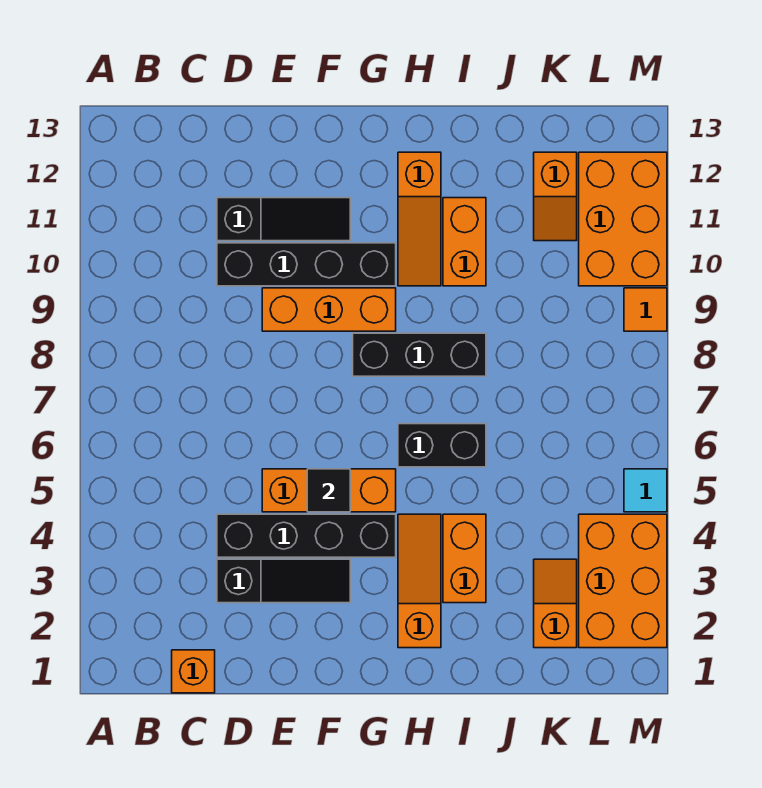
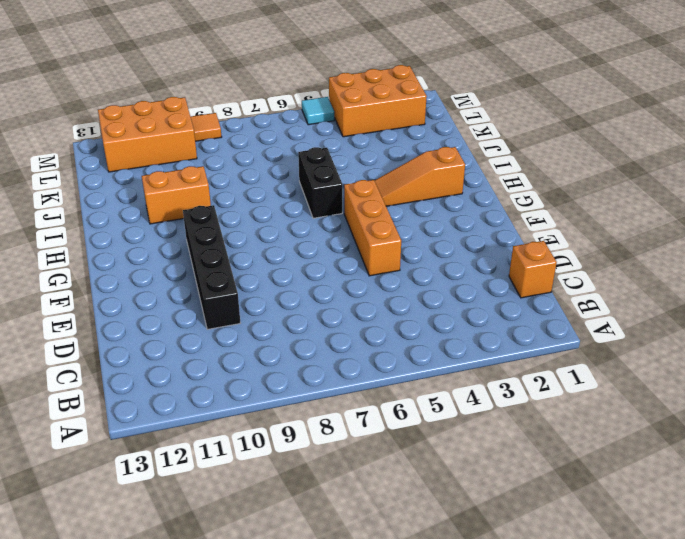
none -> black slope D3:F3 level 1 top D
none -> black brick D4:G4 level 1
none -> black slope D11:F11 level 1 top D

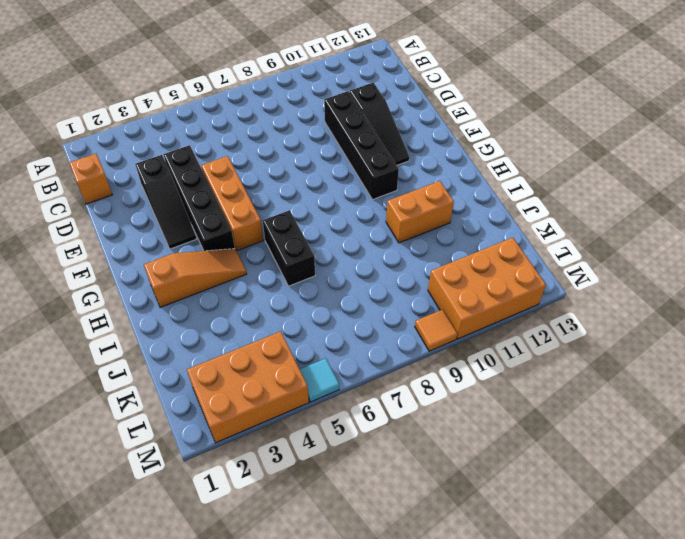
none -> orange brick E9:G9 level 1
none -> black brick G8:I8 level 1
none -> orange slope H10:H12 level 1 top 12

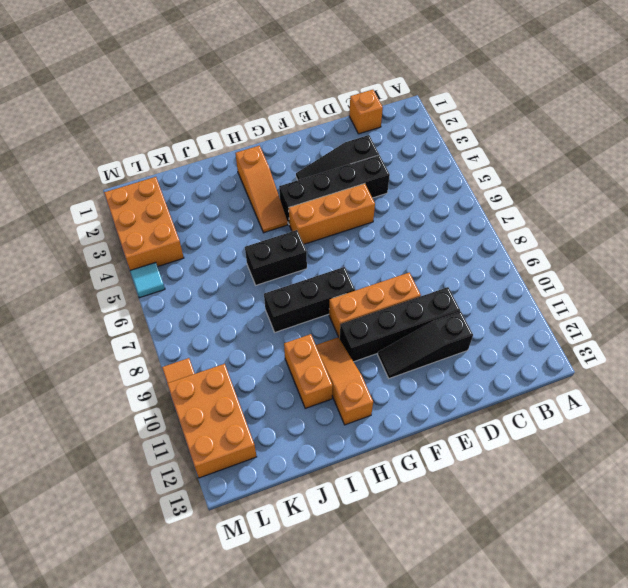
none -> orange brick I3:I4 level 1
none -> orange slope K2:K3 level 1 top 2
none -> orange slope K11:K12 level 1 top 12

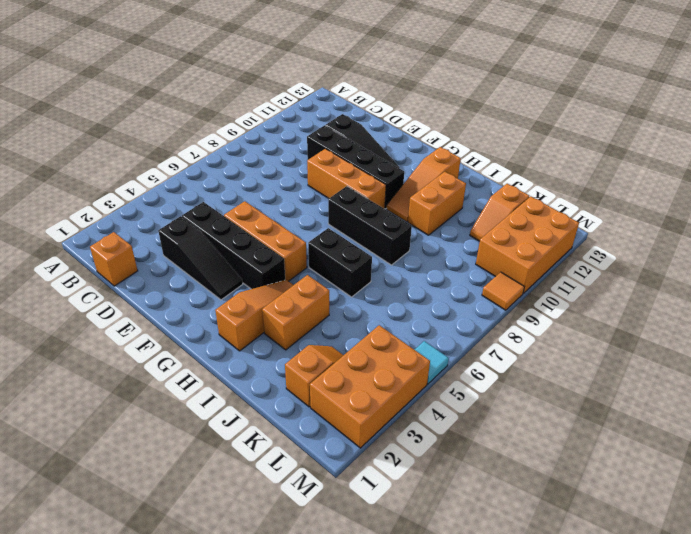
none -> black tile F5 level 2

